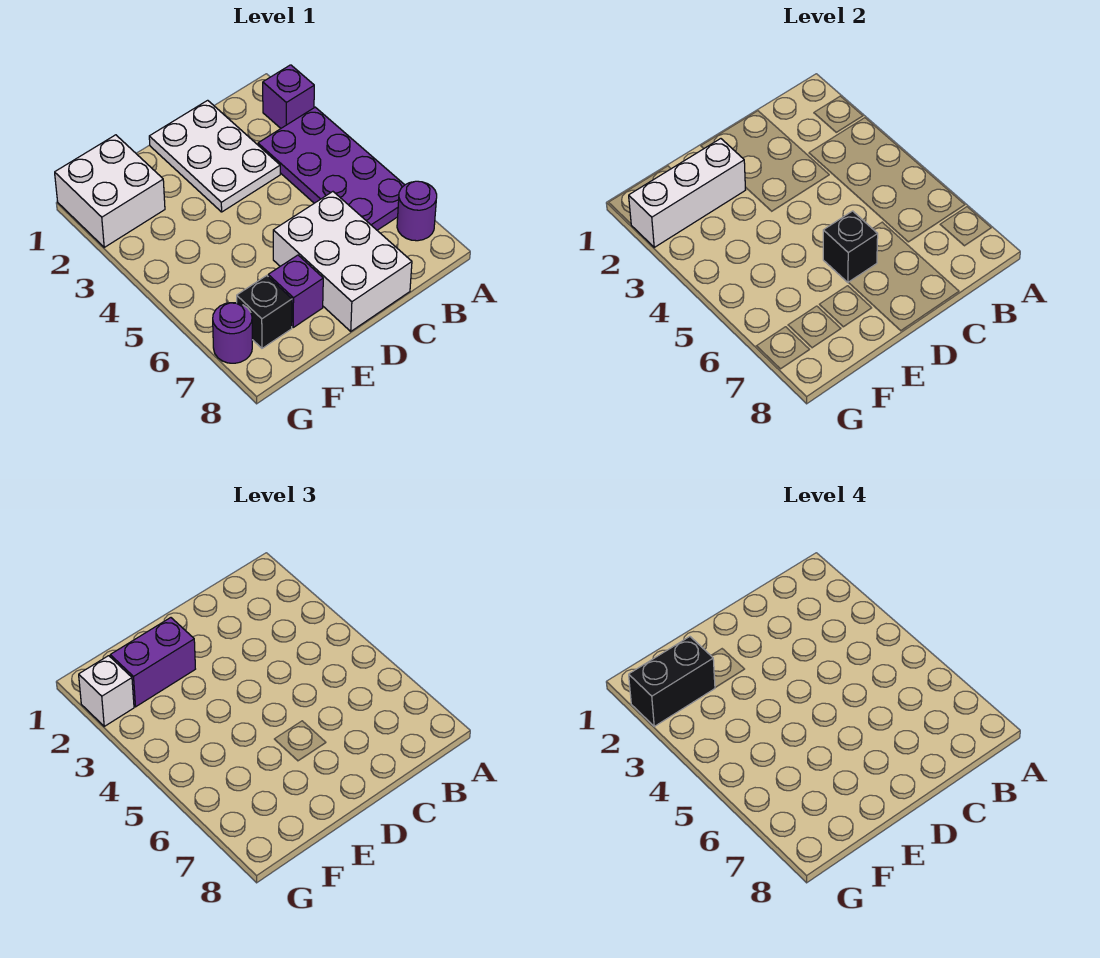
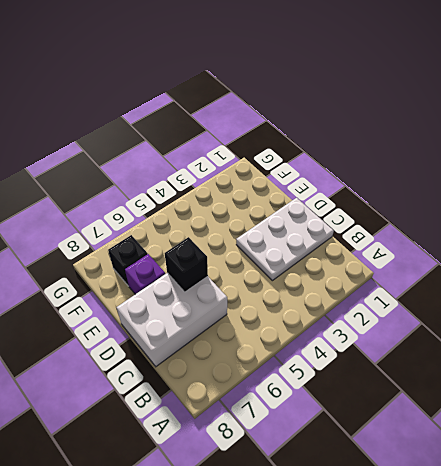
none -> purple brick A2 level 1
none -> purple plate A3:B6 level 1
none -> purple round brick A7 level 1

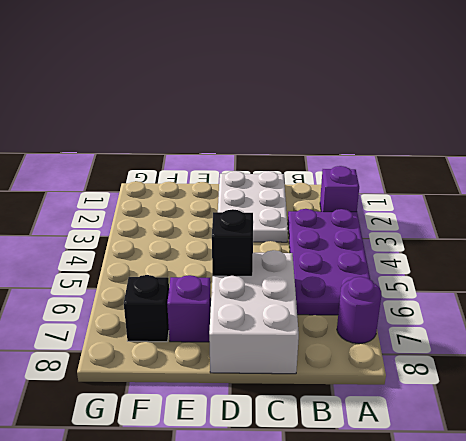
none -> white brick F1:G2 level 1
none -> purple round brick G7 level 1
none -> white brick E2:G2 level 2

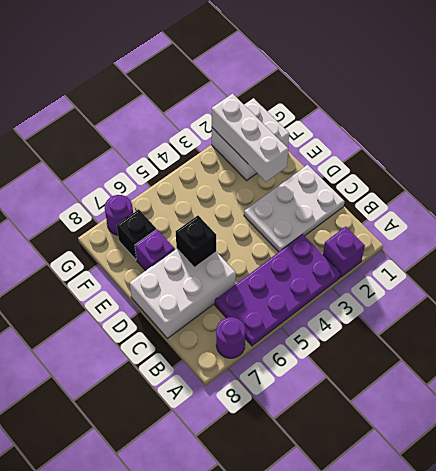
none -> purple brick E2:F2 level 3
none -> white brick G2 level 3
none -> black brick F2:G2 level 4

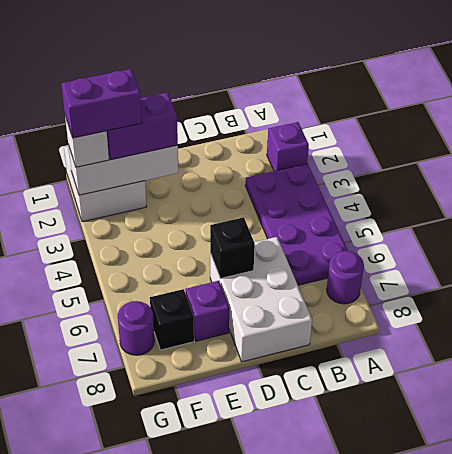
purple brick F2:G2 level 4 -> black brick F2:G2 level 4
none -> white plate C1:D3 level 1

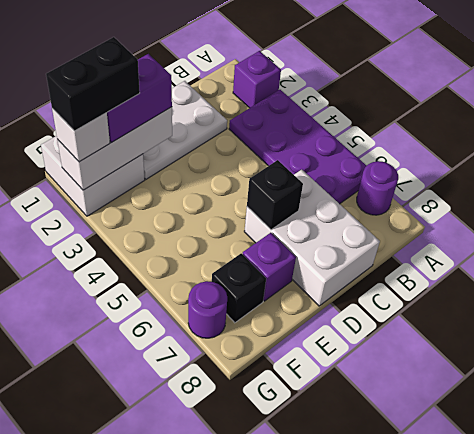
white plate C1:E2 level 1 -> white plate C1:D3 level 1

